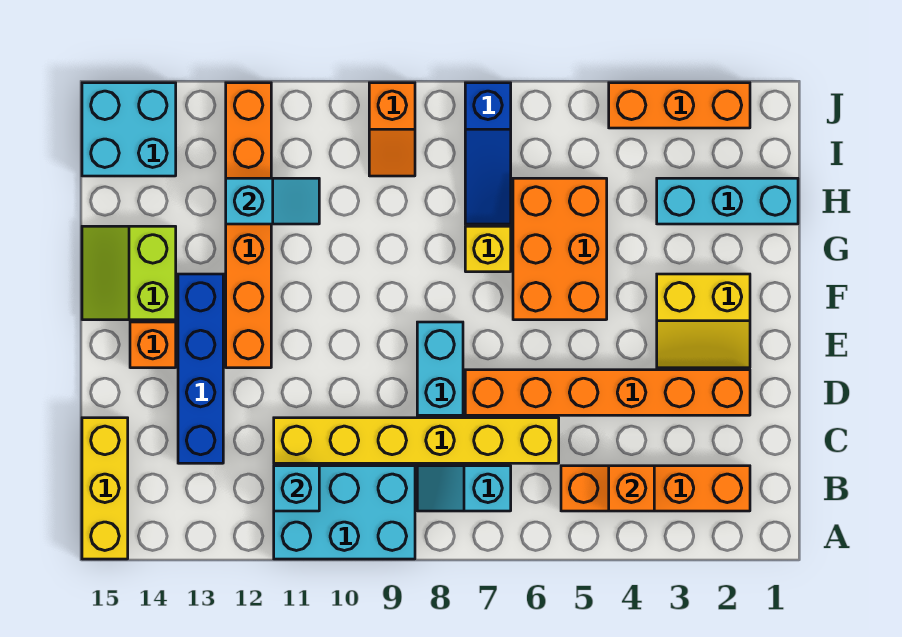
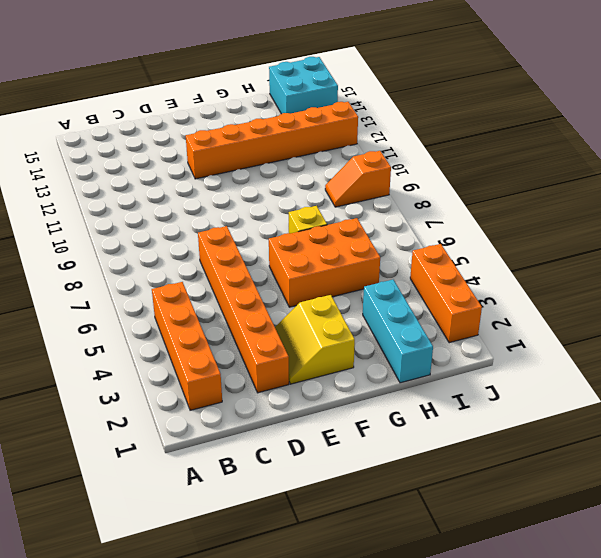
none -> cyan brick A9:B11 level 1
none -> yellow brick A15:C15 level 1
none -> cyan slope B7:B8 level 1 top 7

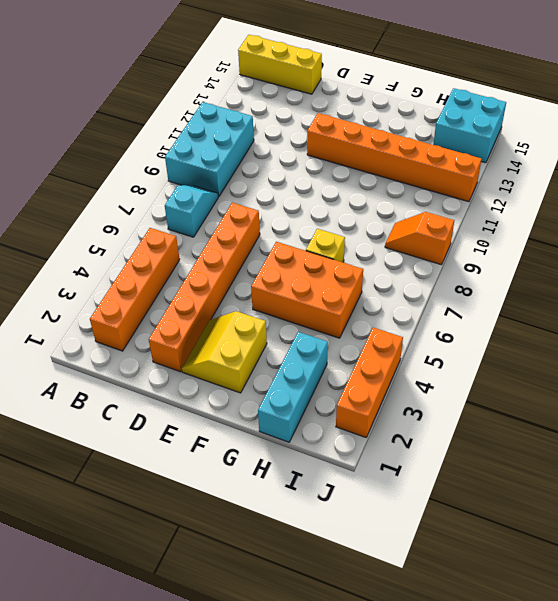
none -> yellow brick C6:C11 level 1
none -> blue brick C13:F13 level 1
none -> cyan brick D8:E8 level 1

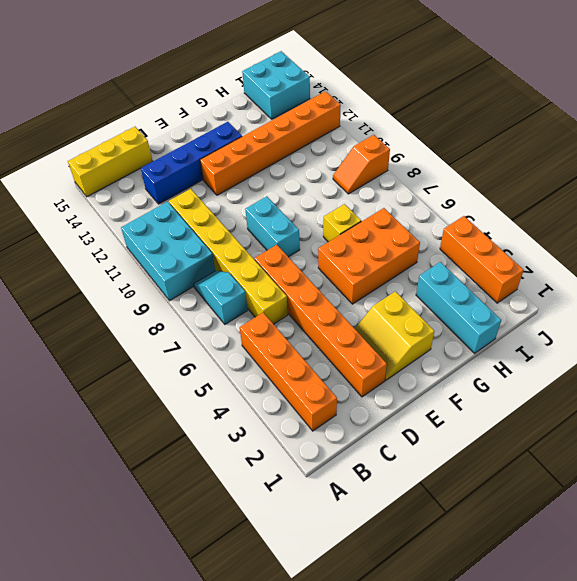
cyan brick E8:E9 level 1 -> cyan brick D8:E8 level 1
none -> orange brick E14 level 1
none -> lime slope F14:G15 level 1 top 14
none -> blue slope H7:J7 level 1 top J

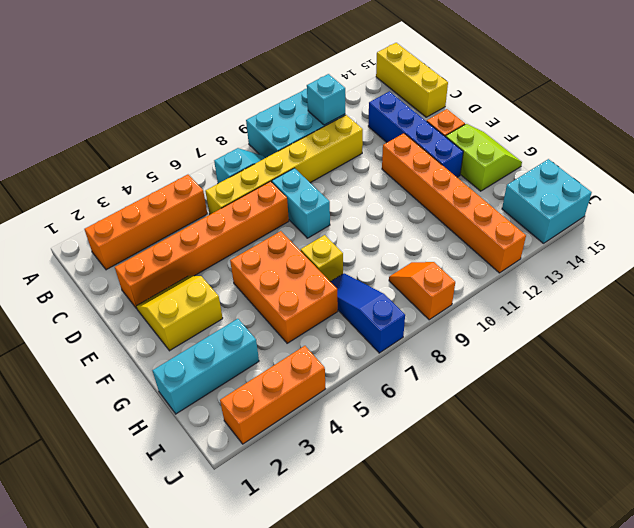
none -> orange brick B4 level 2
none -> cyan slope H11:H12 level 2 top 12

